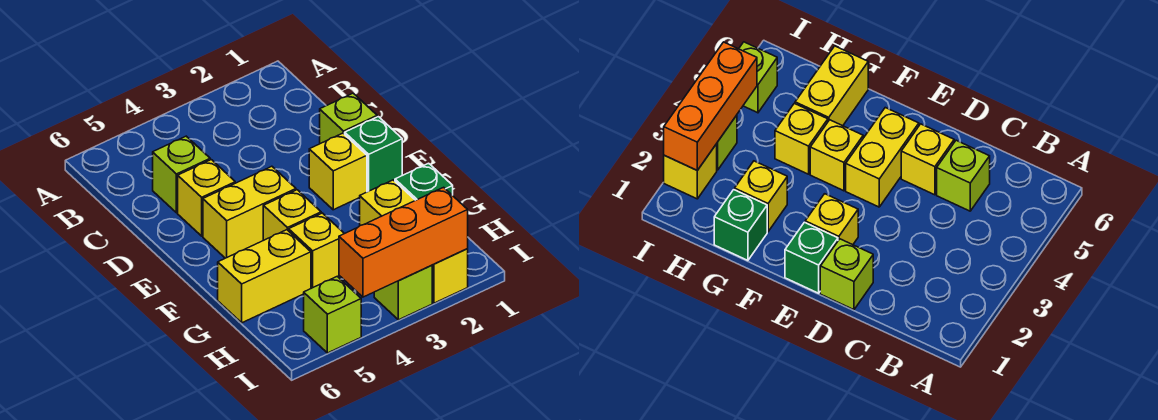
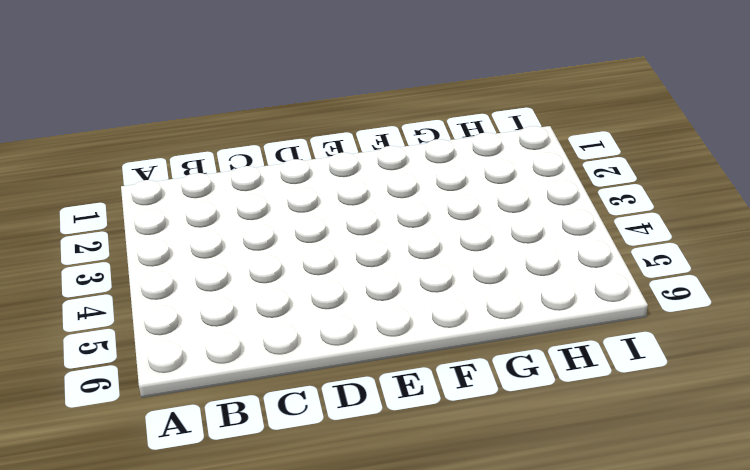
none -> lime brick C5 level 1
none -> lime brick D1 level 1
none -> yellow brick D5 level 1

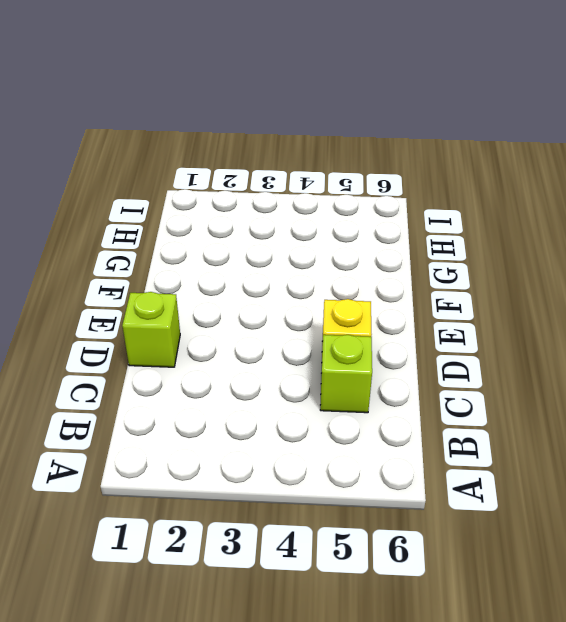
none -> green brick E1 level 1
none -> yellow brick E2 level 1
none -> yellow brick E4:E5 level 1

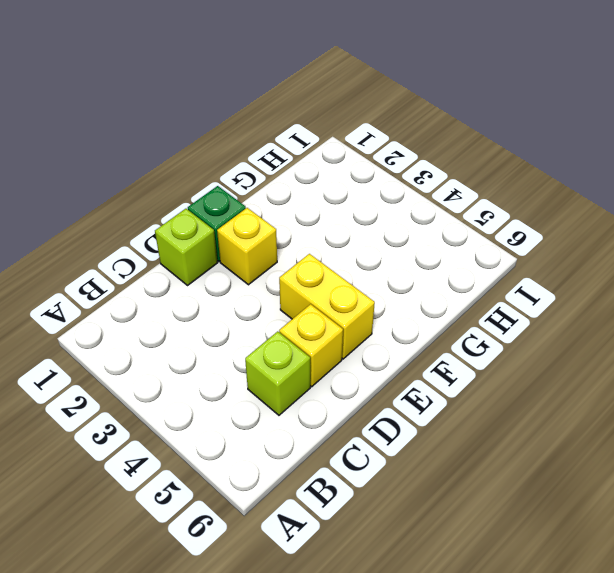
none -> yellow brick F4 level 1
none -> green brick G1 level 1
none -> yellow brick G2 level 1

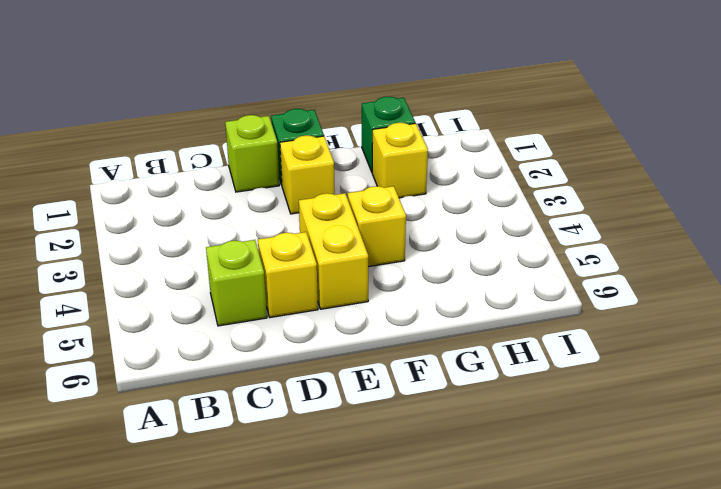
none -> yellow brick G4 level 1
none -> yellow brick G5:G6 level 1
none -> yellow brick I2 level 1

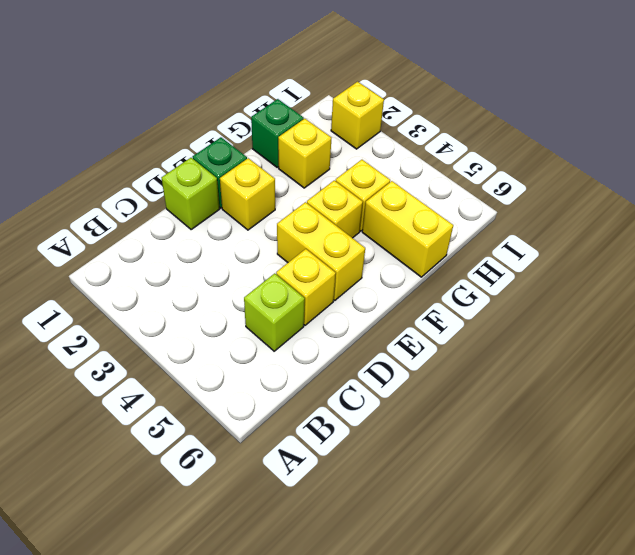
none -> lime brick I3 level 1
none -> lime brick I5 level 1
none -> orange brick I2:I4 level 2

